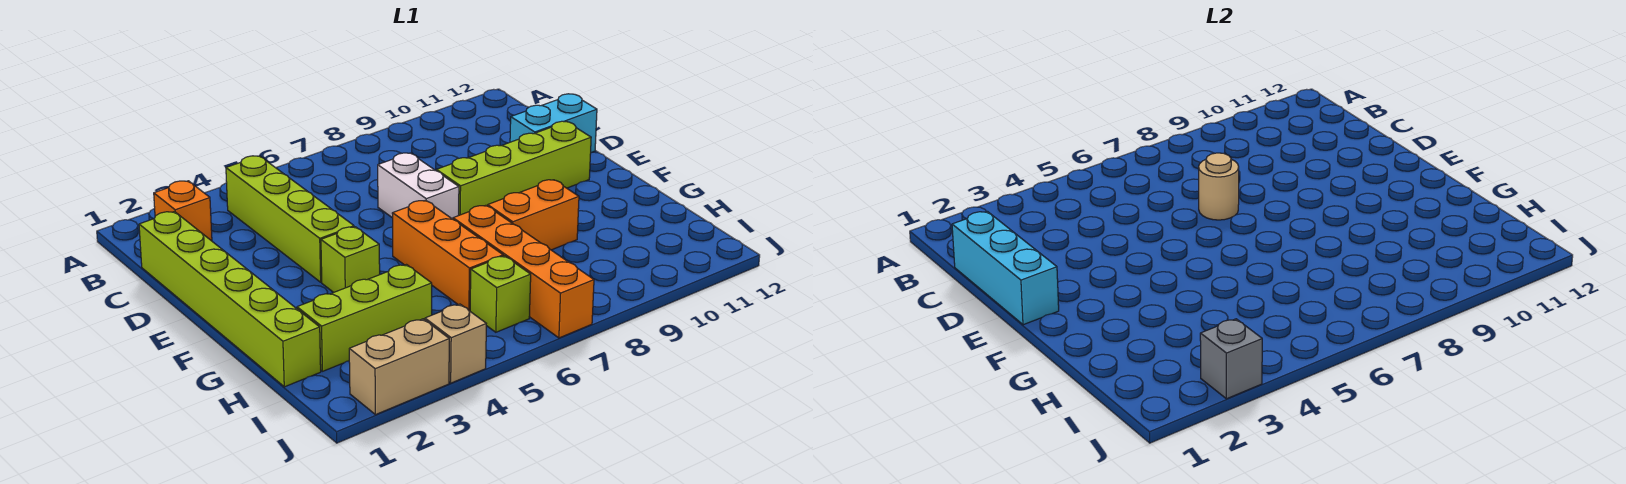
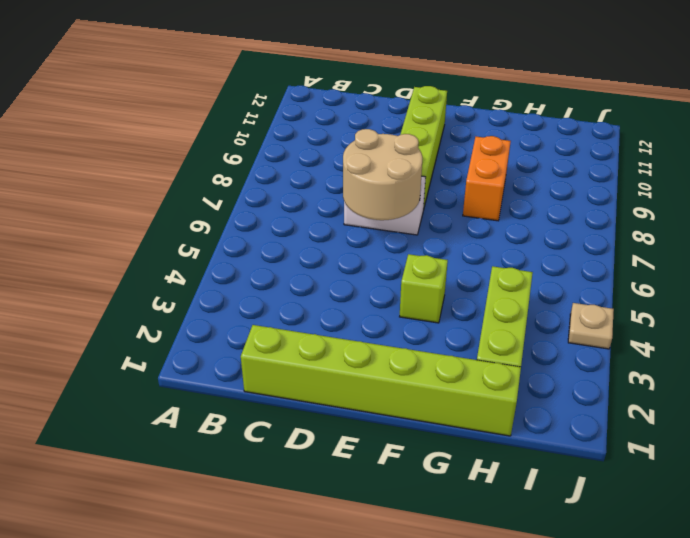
tan round brick D6:E7 level 2 -> tan round brick D7 level 2
tan plate J4 level 1 -> tan brick J4 level 1
none -> orange brick B2 level 1
none -> lime brick B4:E4 level 1
none -> cyan brick D11:D12 level 1

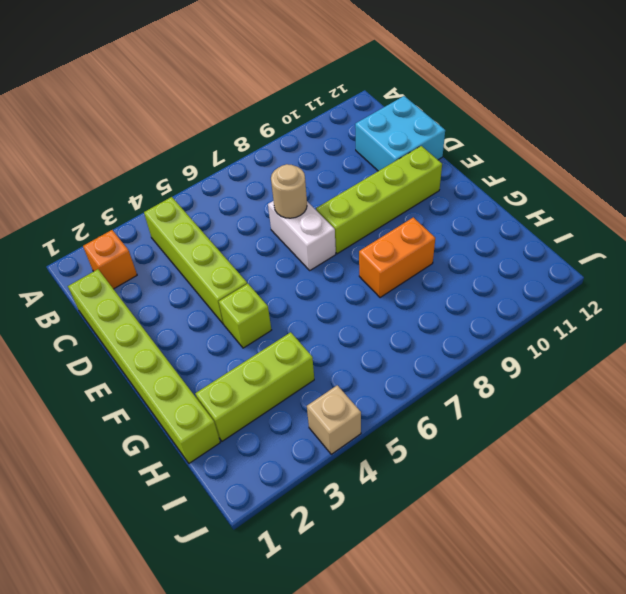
cyan brick C11:D12 level 1 -> cyan brick D11:D12 level 1
none -> orange brick F6:H6 level 1
none -> orange brick G7:J7 level 1
none -> lime brick I6 level 1

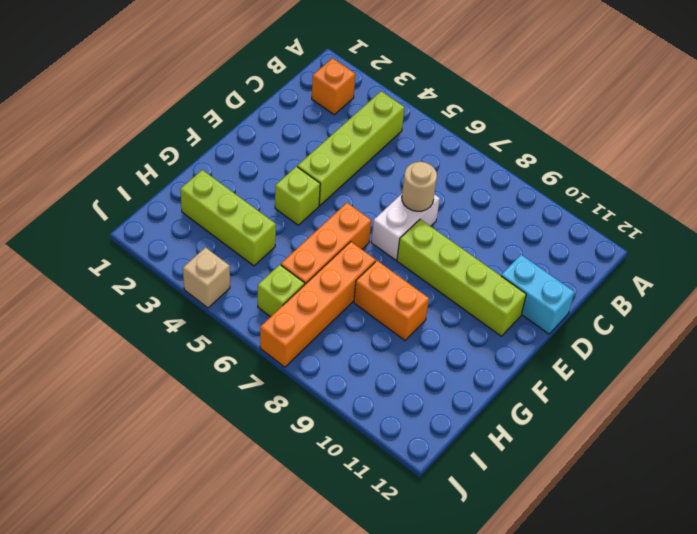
none -> lime brick C1:H1 level 1
none -> tan brick J2:J3 level 1
none -> cyan brick C1:E1 level 2

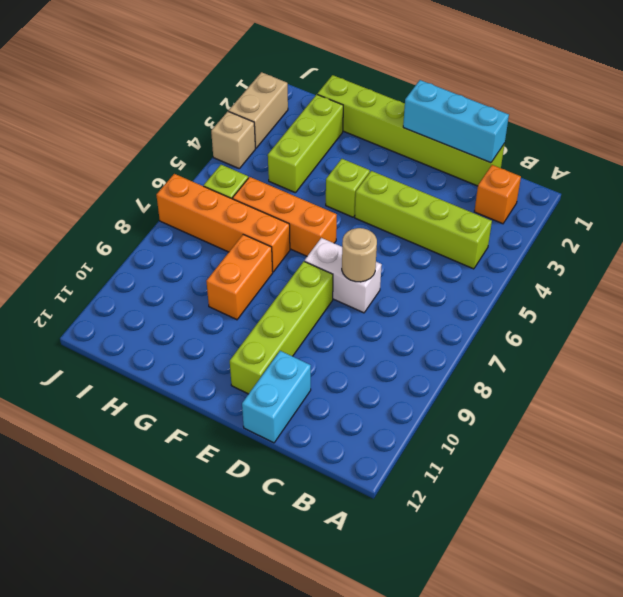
none -> grey brick J3 level 2

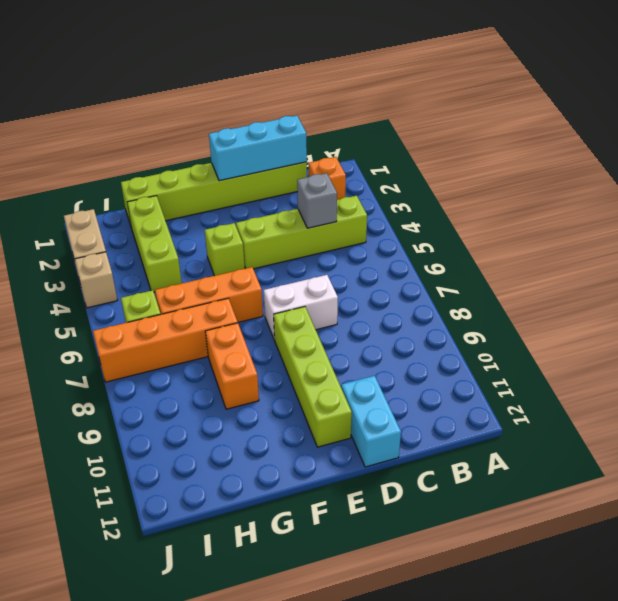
grey brick C4 level 2 -> grey brick J3 level 2
none -> tan round brick D7 level 2

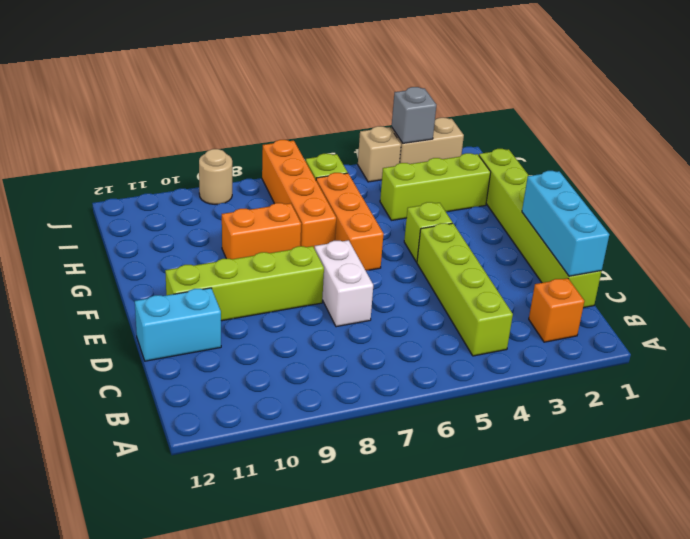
tan round brick J9 level 1 -> tan round brick D7 level 2

